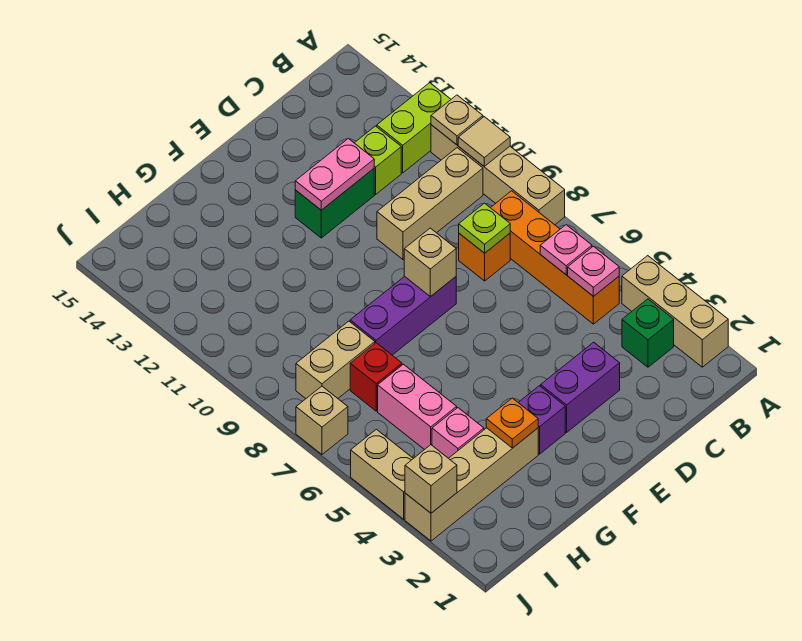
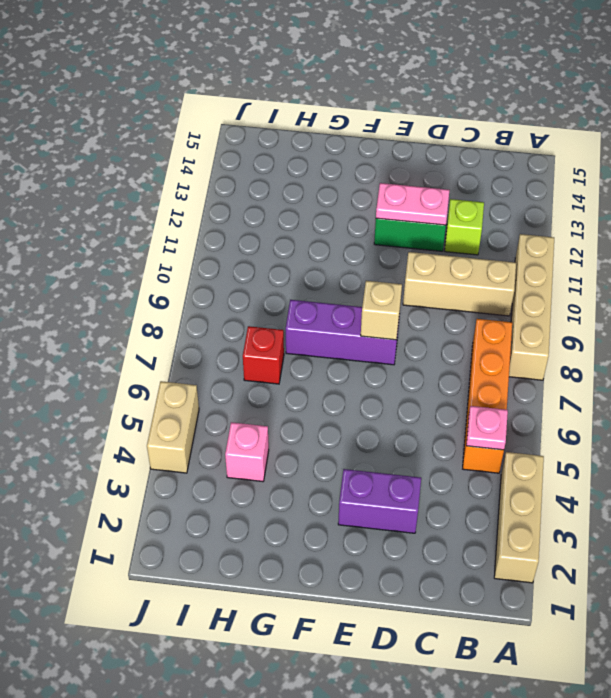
none -> lime brick A12:B12 level 1
none -> green brick B3 level 1
none -> orange brick C8 level 1

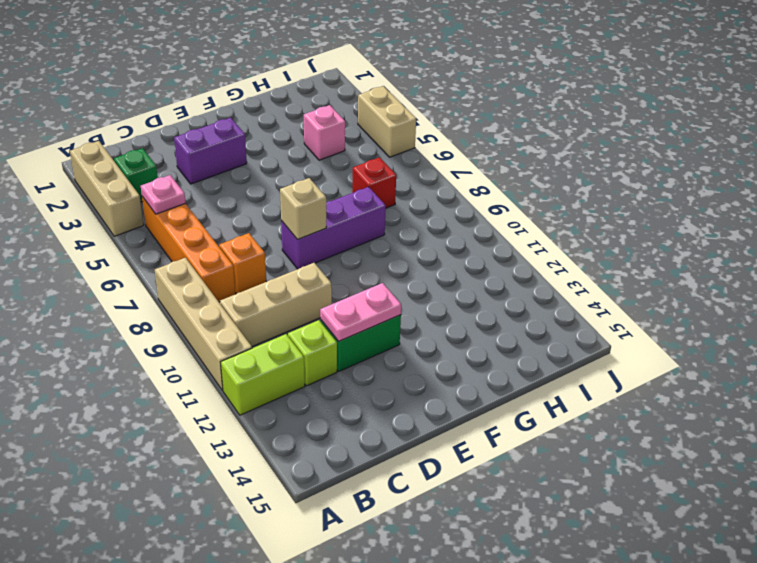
none -> purple brick F3 level 1
none -> tan brick G3:J3 level 1
none -> pink brick H5:H6 level 1

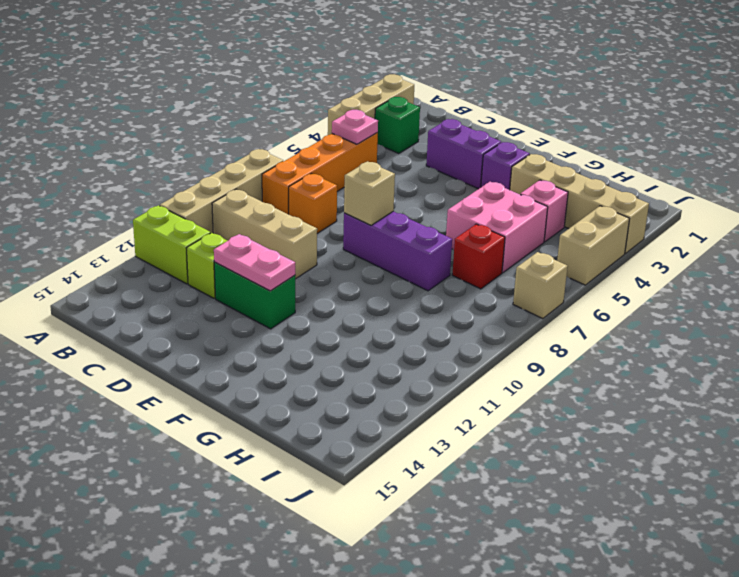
pink brick G5:H6 level 1 -> pink brick H5:H6 level 1
none -> tan brick H8:I8 level 1
none -> tan tile A10 level 2
none -> tan plate A11 level 2

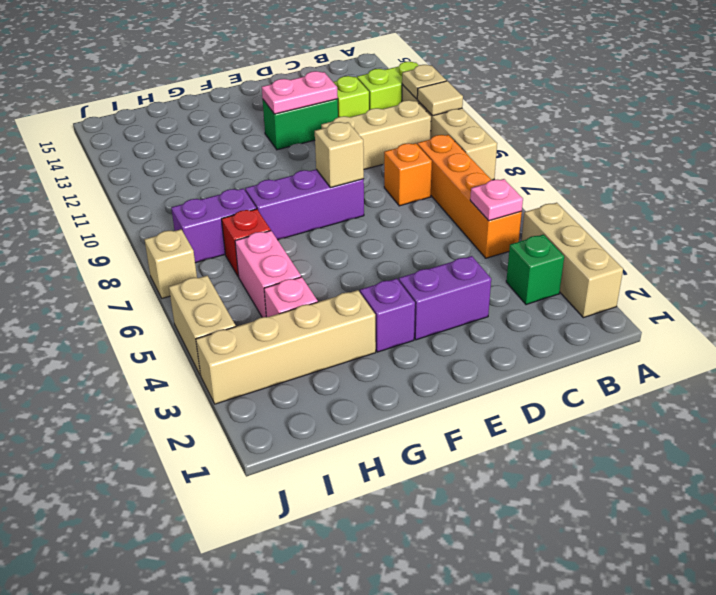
purple brick H8:I8 level 1 -> tan brick H8:I8 level 1
none -> pink plate B6 level 2
none -> lime plate C8 level 2
none -> orange plate G3 level 2

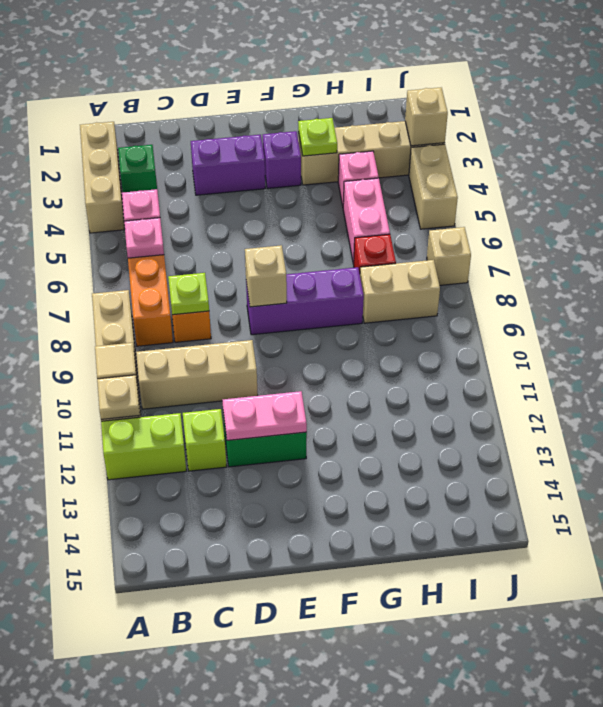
lime plate G3 level 2 -> orange plate G3 level 2

